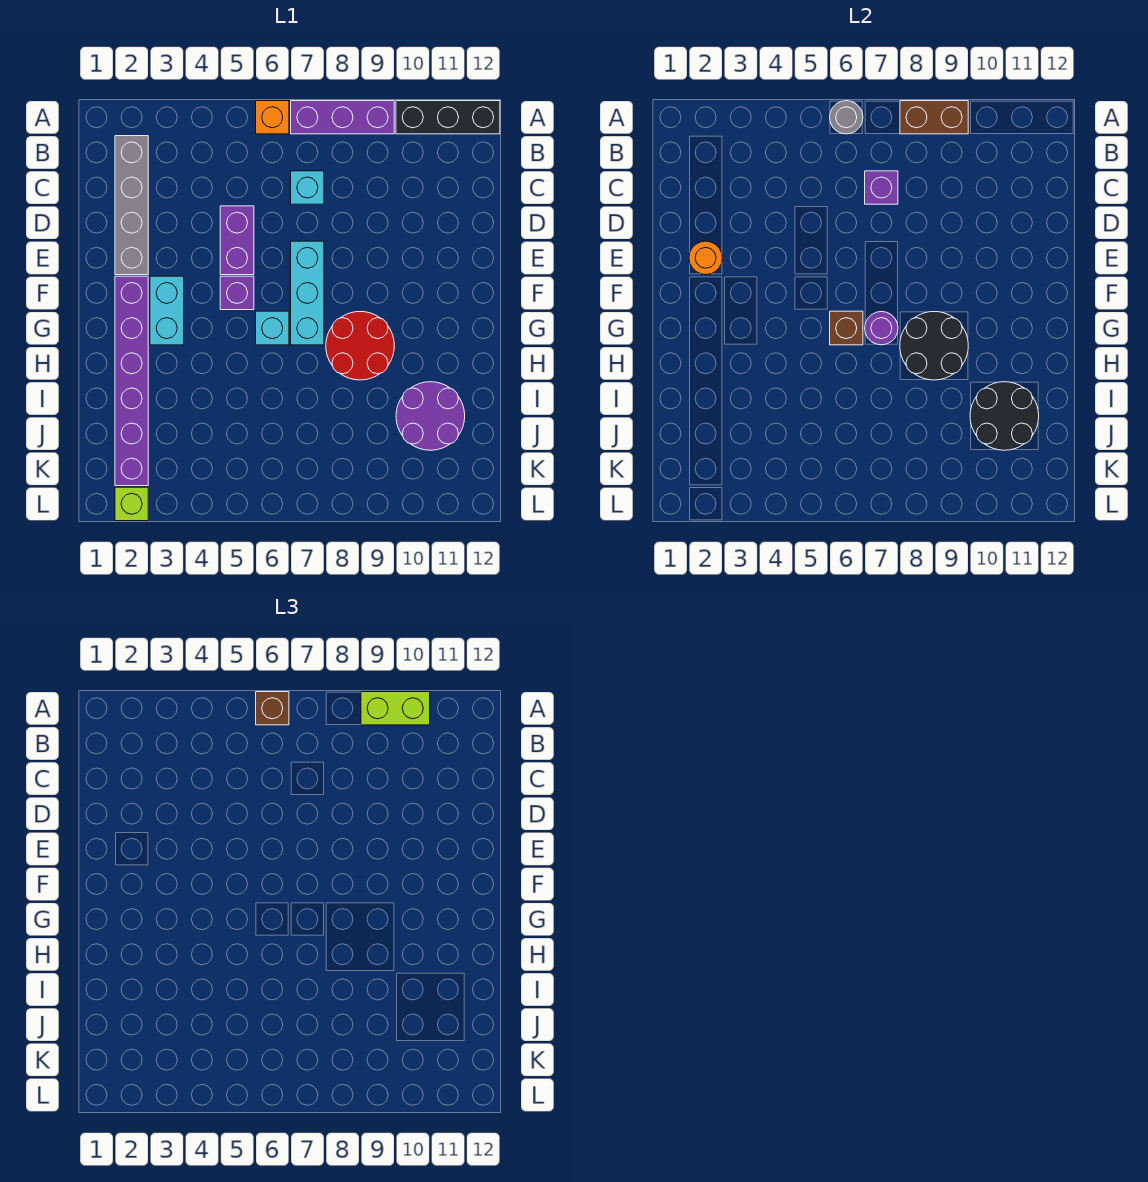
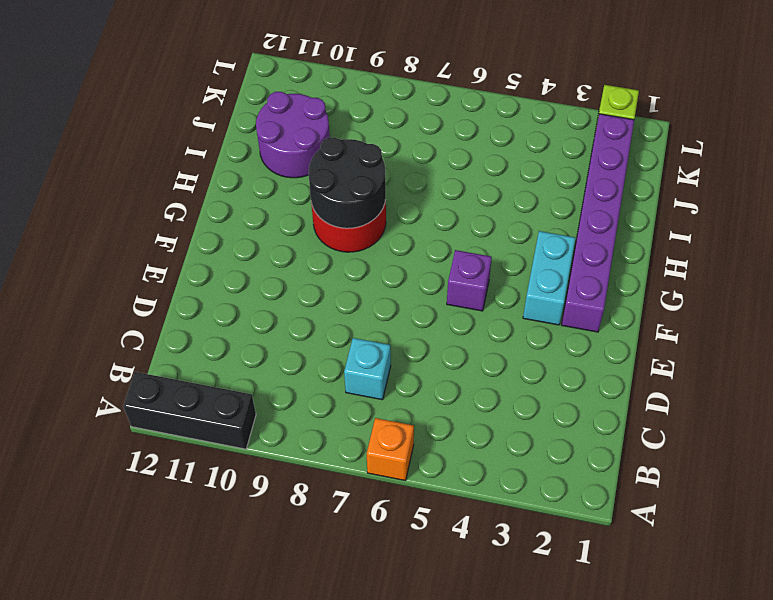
none -> purple brick A7:A9 level 1
none -> grey brick B2:E2 level 1
none -> purple brick D5:E5 level 1

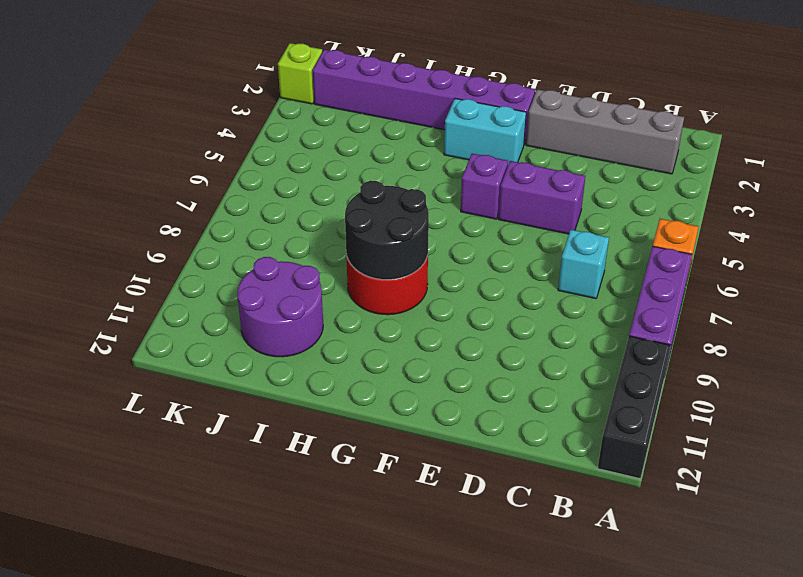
none -> cyan brick E7:G7 level 1
none -> cyan brick G6 level 1
none -> grey round brick A6 level 2

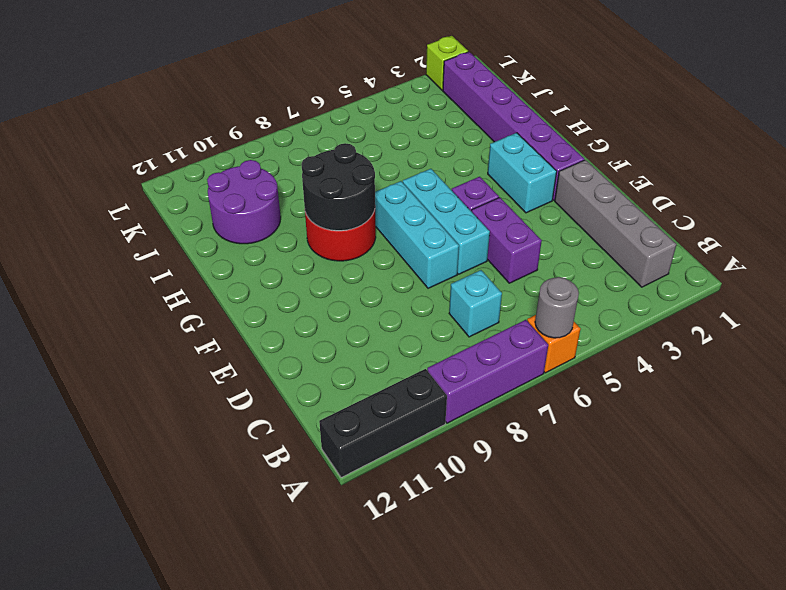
cyan brick E6:G6 level 1 -> cyan brick G6 level 1
none -> brown brick A8:A9 level 2
none -> purple brick C7 level 2
none -> orange round brick E2 level 2

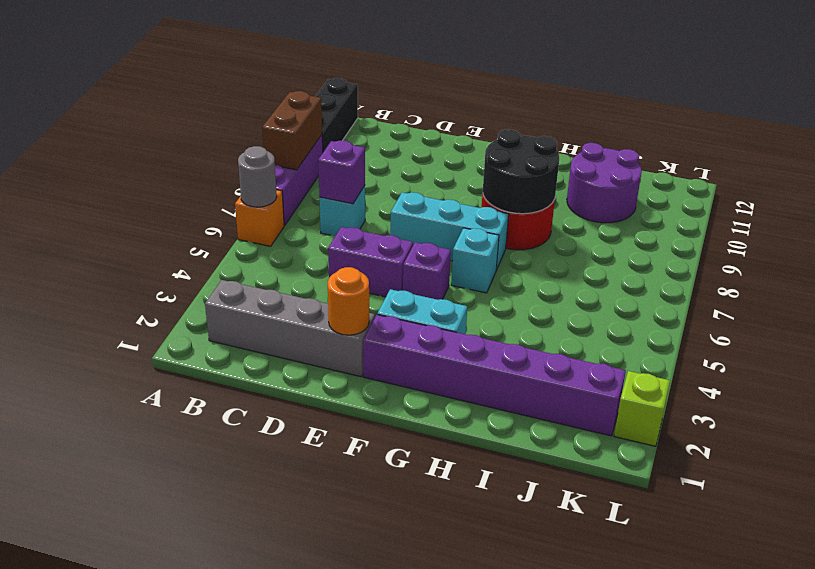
none -> brown brick G6 level 2
none -> purple round brick G7 level 2
none -> black round brick I10:J11 level 2

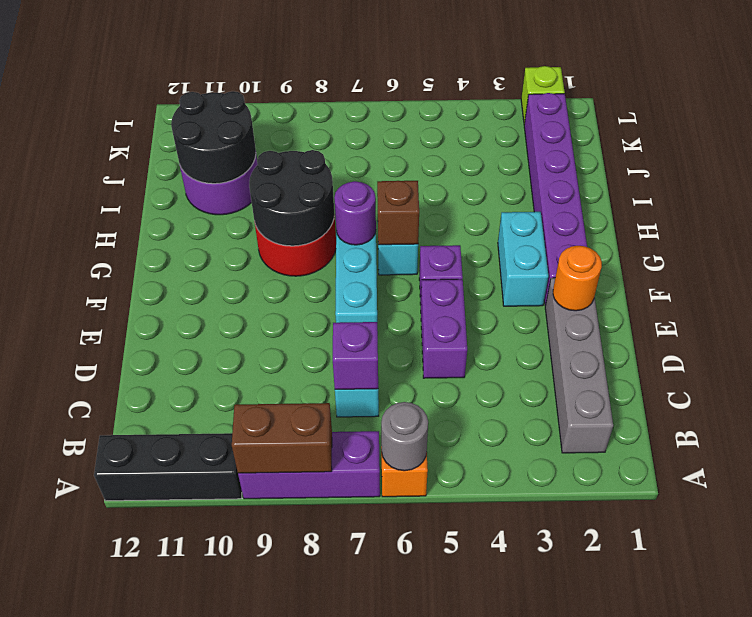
none -> brown brick A6 level 3
none -> lime brick A9:A10 level 3

